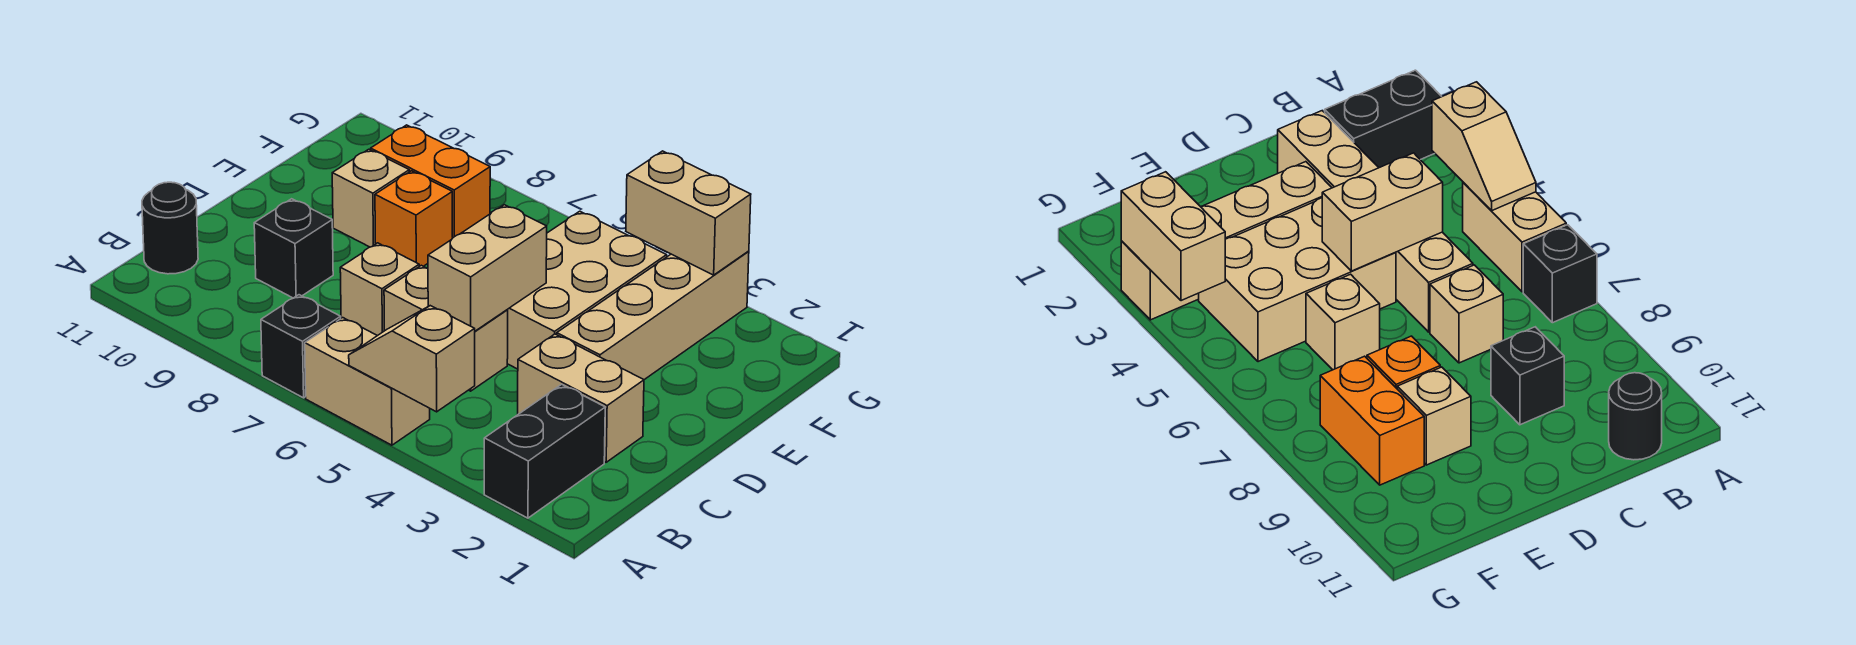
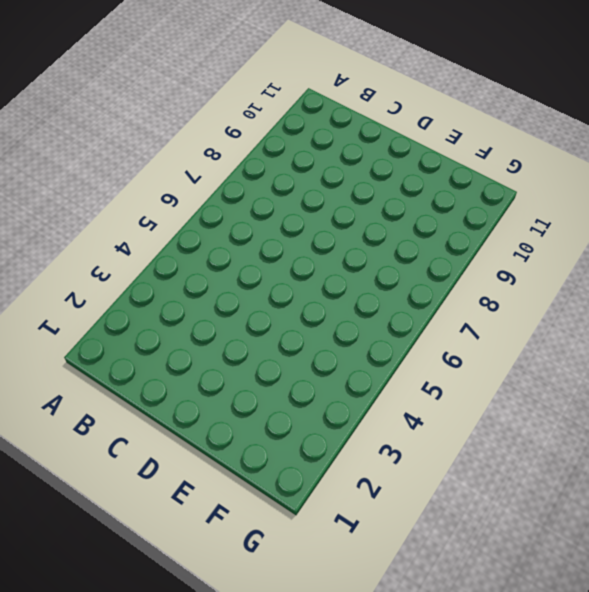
none -> black brick A2:B2 level 1
none -> tan brick A5:A6 level 1
none -> black brick A7 level 1

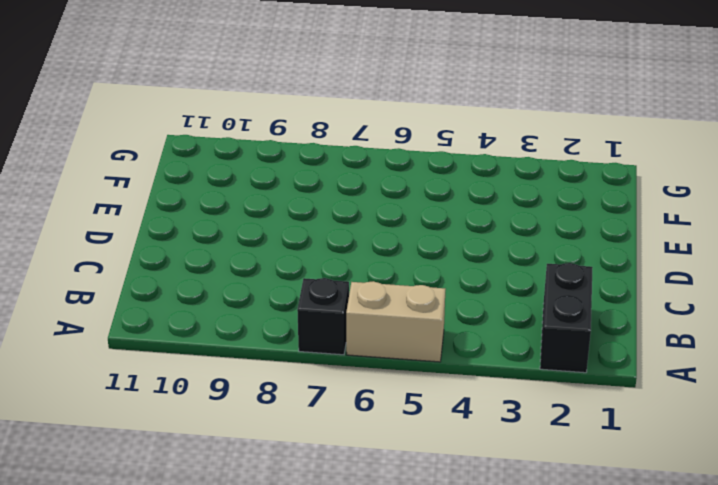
none -> black round brick B11 level 1
none -> tan brick C2:C3 level 1
none -> tan brick C5:C6 level 1

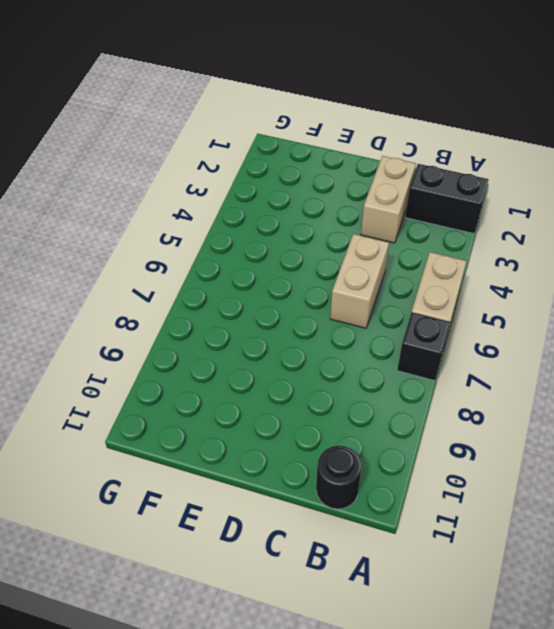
none -> tan brick C7 level 1
none -> black brick C9 level 1
none -> tan brick D3:G3 level 1

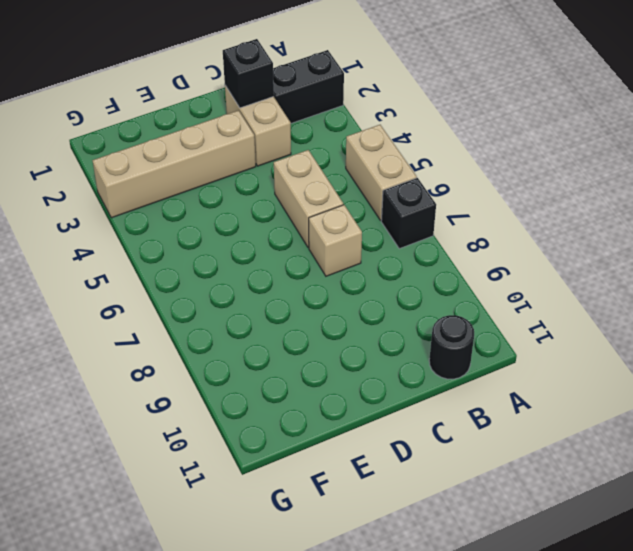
black brick C2 level 2 -> black brick C9 level 1
none -> tan brick D4:F5 level 1
none -> tan brick E6 level 1
none -> orange brick E8 level 1

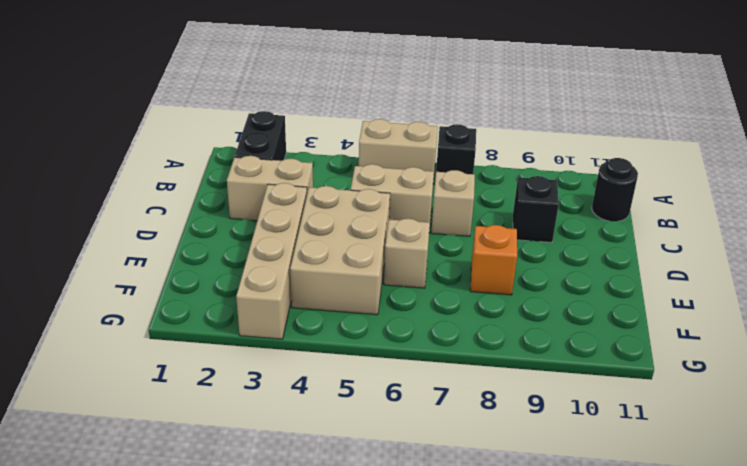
none -> tan brick E9 level 1
none -> orange brick F8:F9 level 1
none -> tan slope A4:A5 level 2 top 4

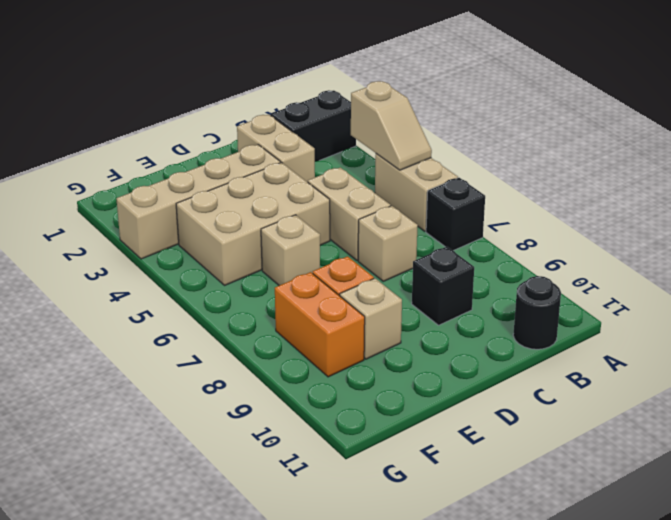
none -> tan brick C5:D5 level 2
none -> tan brick G3:G4 level 2

